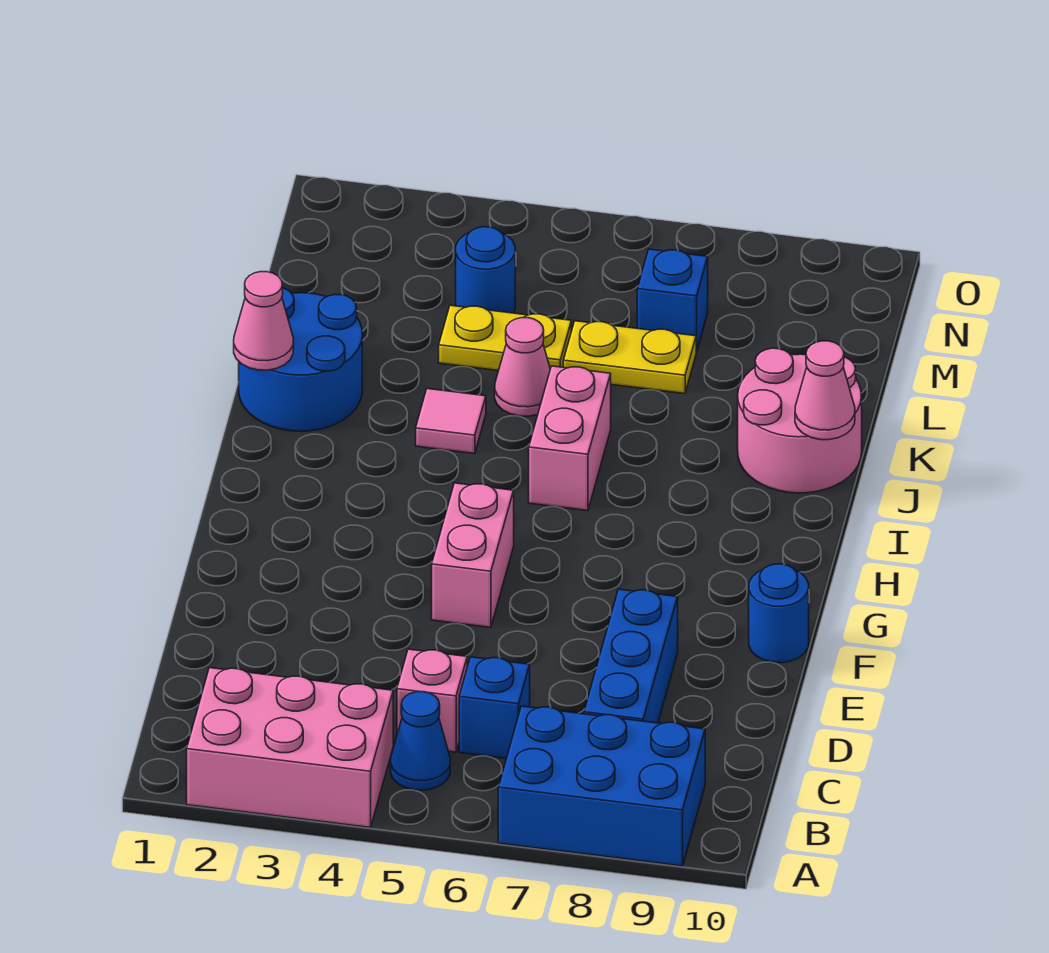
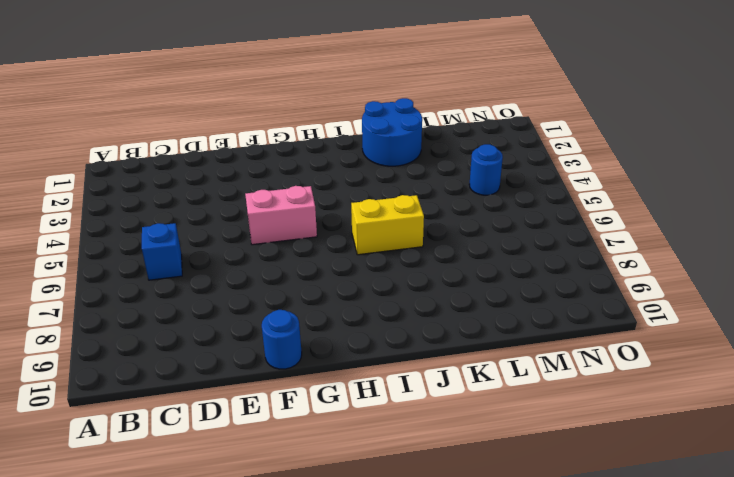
yellow brick I6:J6 level 1 -> pink brick I6:J6 level 1
none -> pink brick A2:B4 level 1
none -> blue brick A7:B9 level 1
none -> blue cone B5 level 1

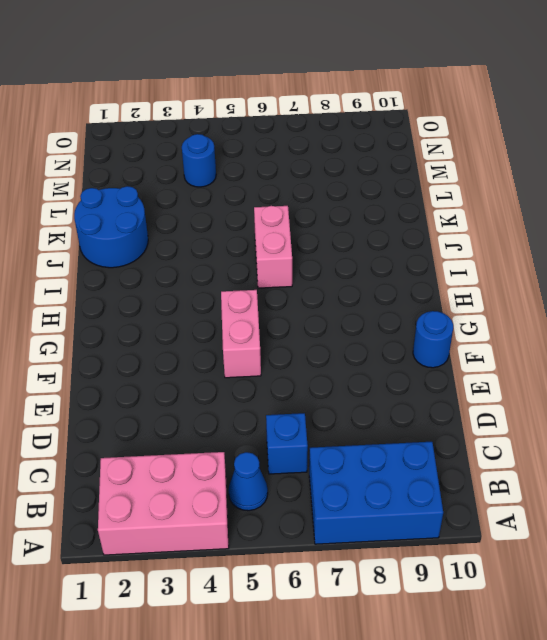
none -> pink brick C5 level 1
none -> blue brick C8:E8 level 1
none -> pink tile J4 level 1

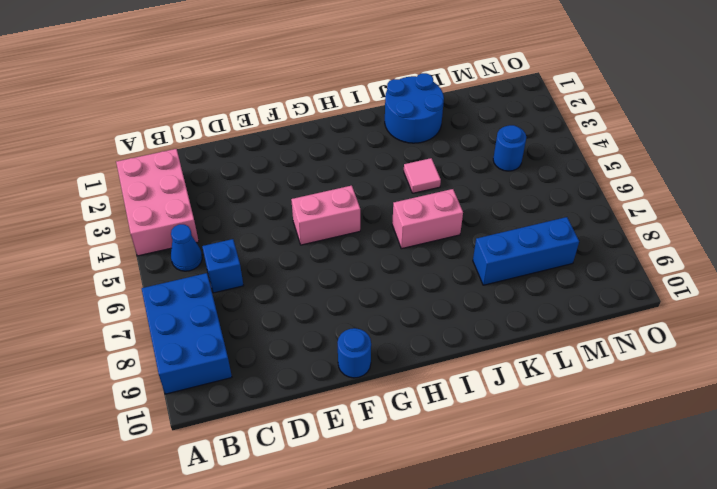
blue brick K8:M8 level 1 -> blue brick C8:E8 level 1
none -> pink brick C5 level 1
none -> pink round brick J9:K10 level 1
none -> pink cone K5 level 1

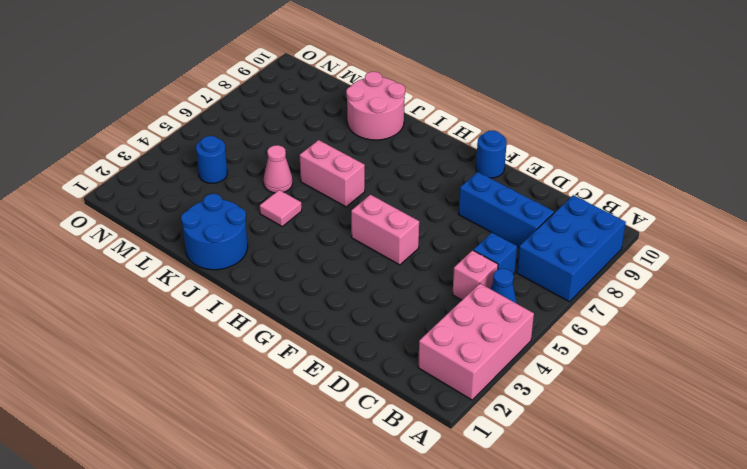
none -> yellow plate L4:L5 level 1
none -> yellow plate L6:L7 level 1
none -> blue brick M7 level 1

